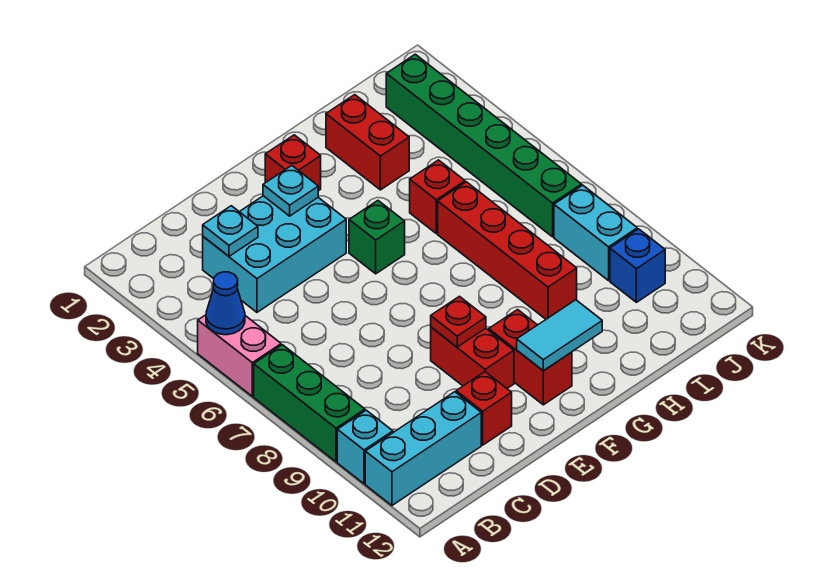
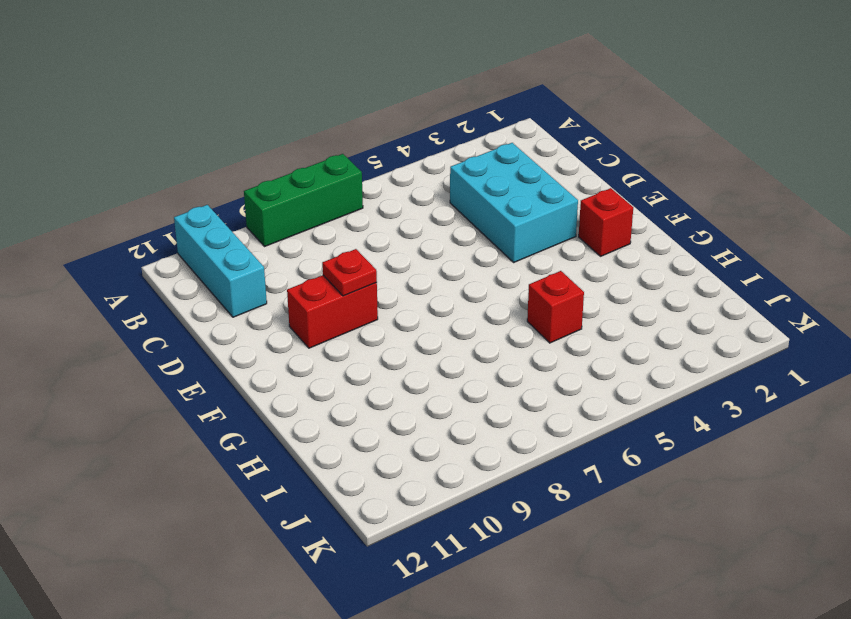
none -> pink brick A5:A6 level 1
none -> cyan brick A10 level 1
none -> red brick D11 level 1

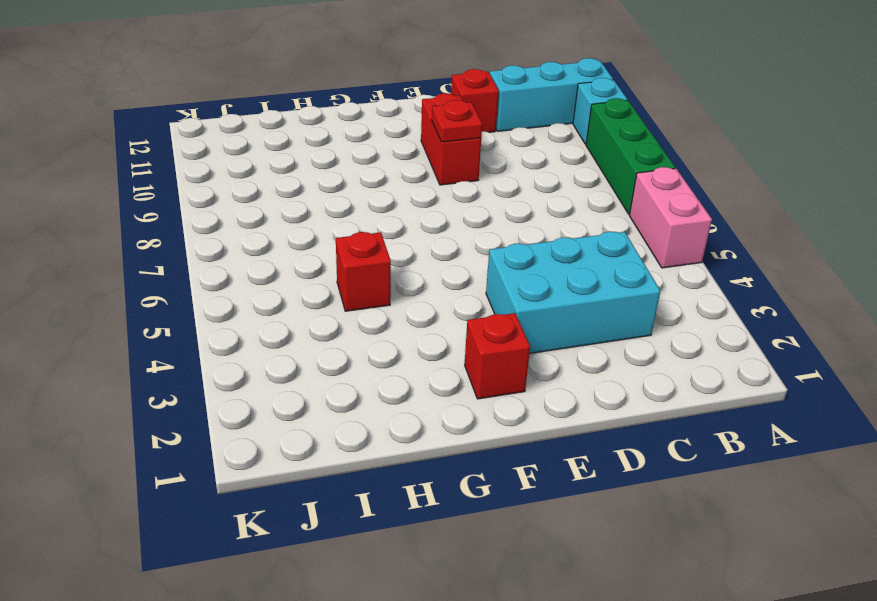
none -> green brick F5 level 1
none -> red brick F10:F11 level 1
none -> red brick H2:H3 level 1

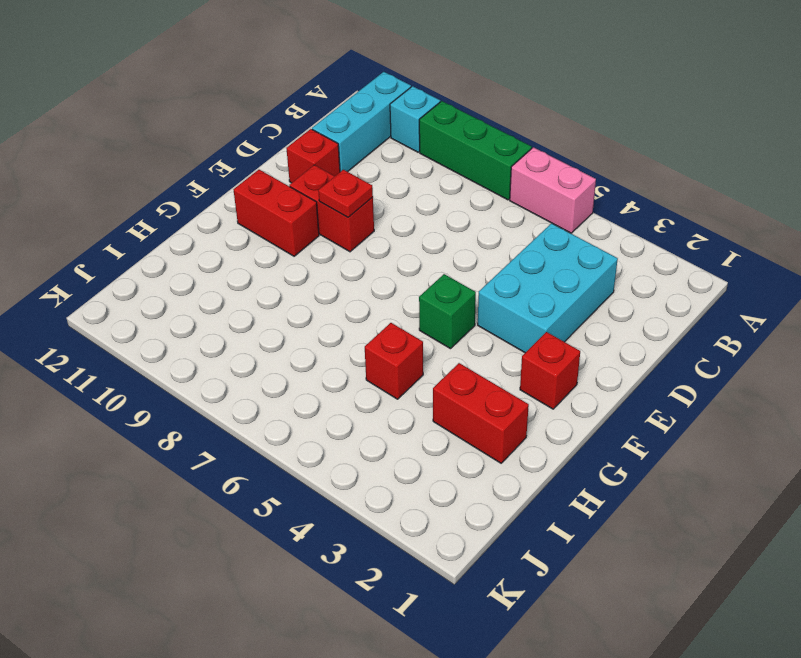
none -> red brick H6:H9 level 1
none -> green brick J2:J7 level 1
none -> cyan brick J8:J9 level 1

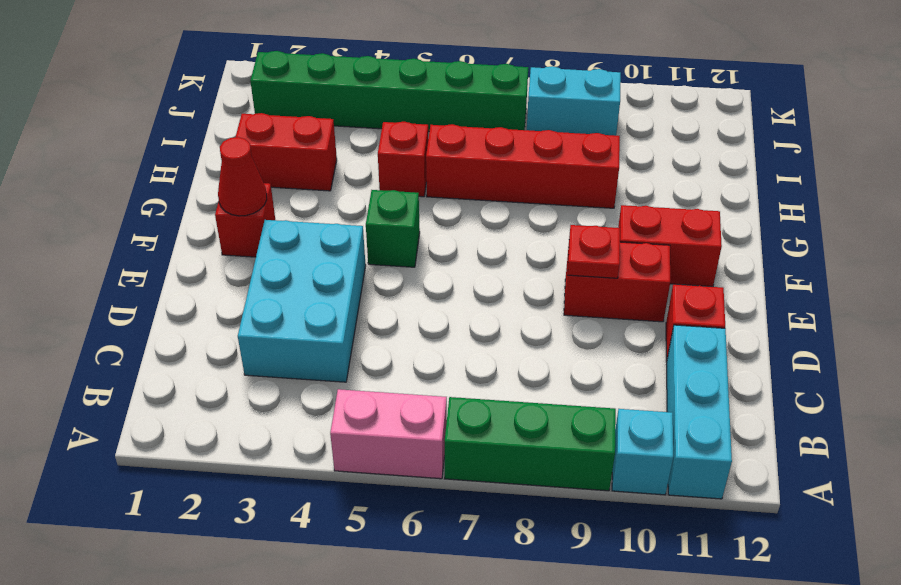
red cone F2 level 2 -> none
none -> blue brick J10 level 1
none -> blue cone A5 level 2
none -> cyan plate C3 level 2

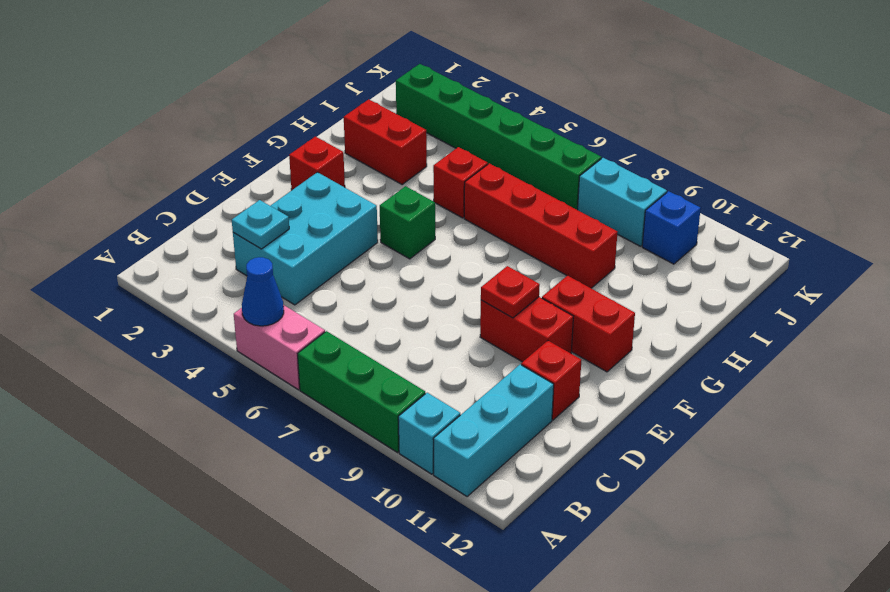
none -> cyan plate E3 level 2
none -> cyan tile F11:G11 level 2

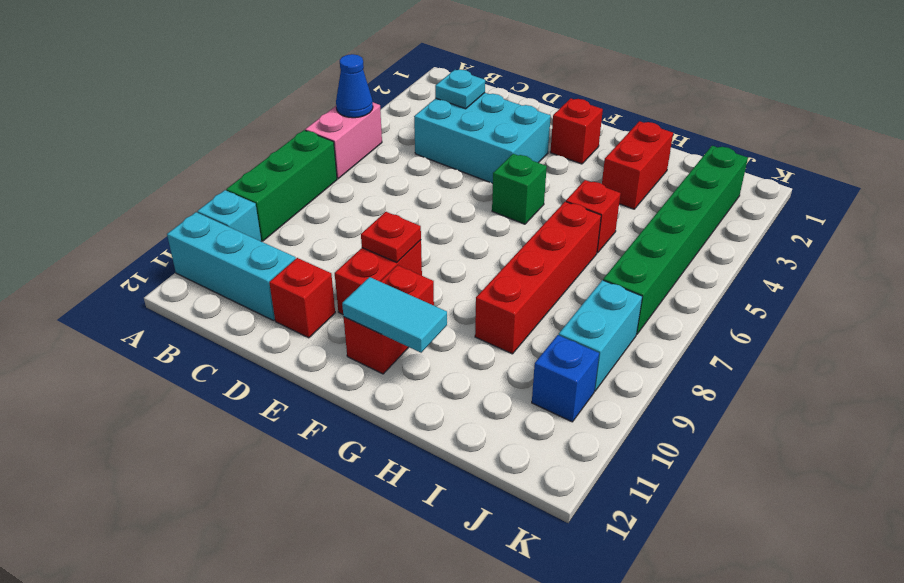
none -> cyan plate E3 level 2

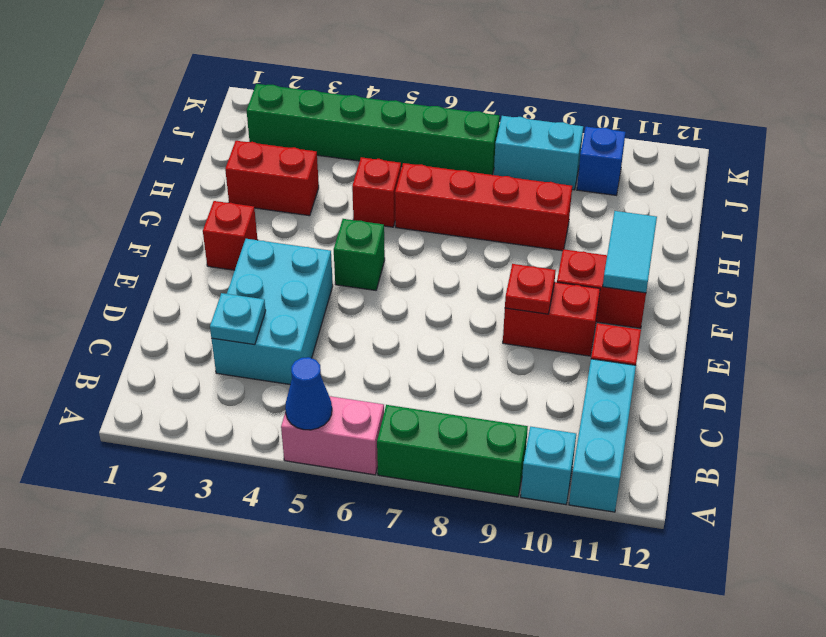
none -> cyan plate E3 level 2

